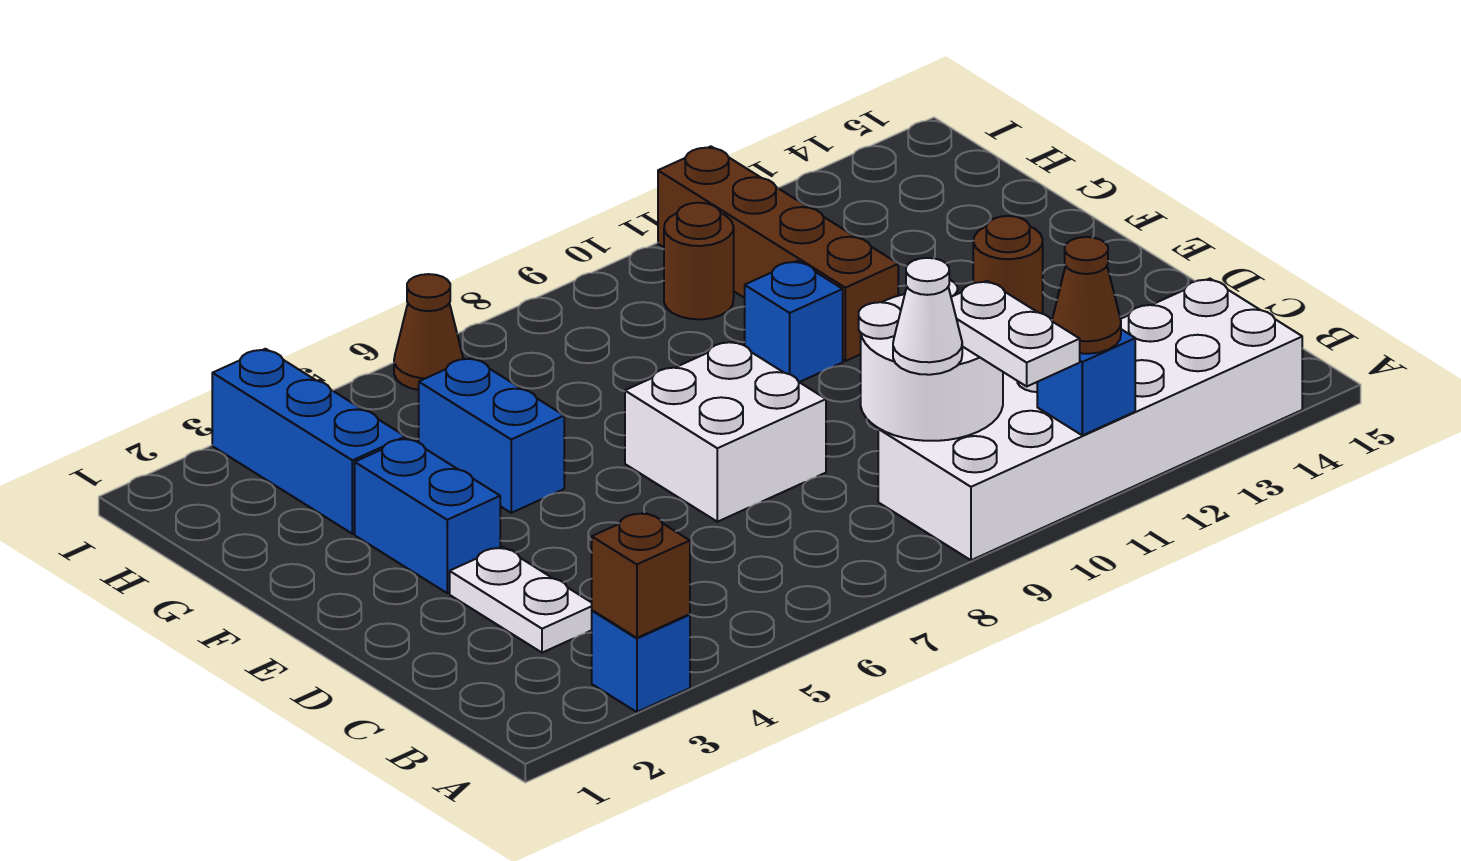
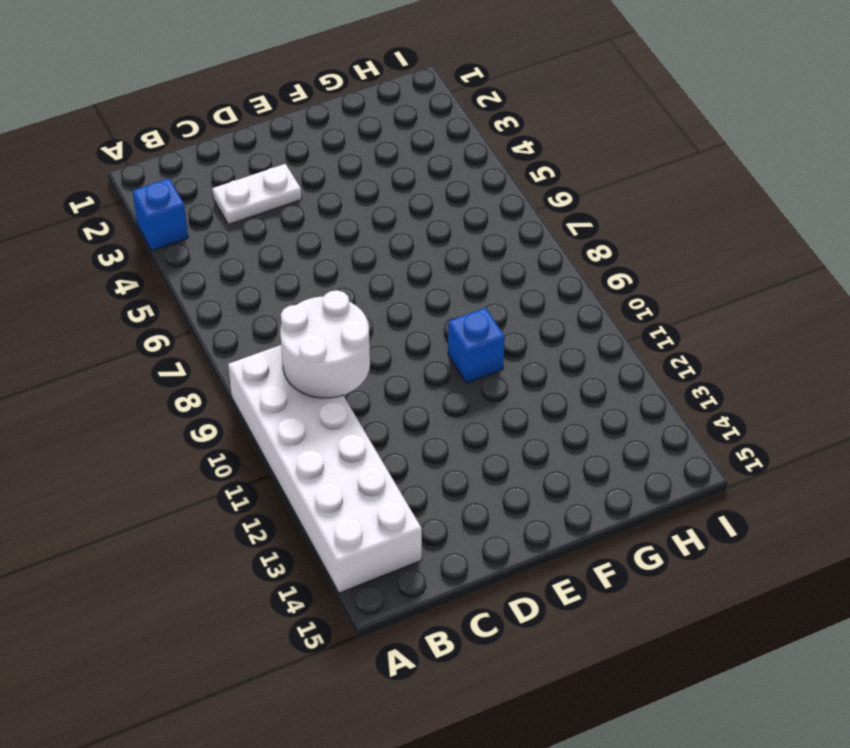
none -> white brick D7:E8 level 1
none -> blue brick E3:F3 level 1
none -> brown round brick E13 level 1

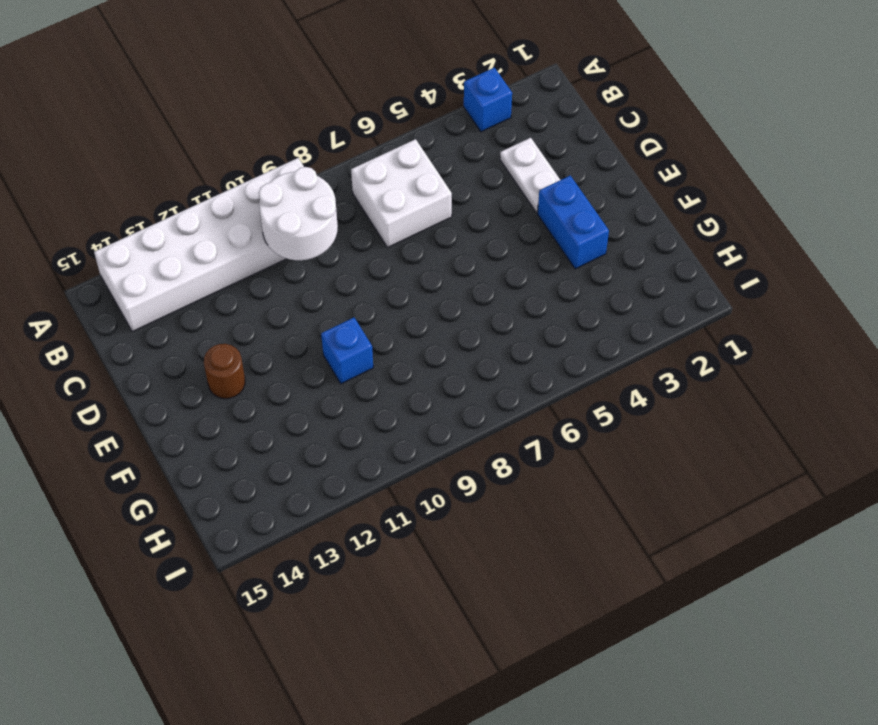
white brick B6:C7 level 1 -> white brick D7:E8 level 1
none -> blue brick F5:G5 level 1
none -> brown brick F11:I11 level 1
none -> blue brick G3:I3 level 1

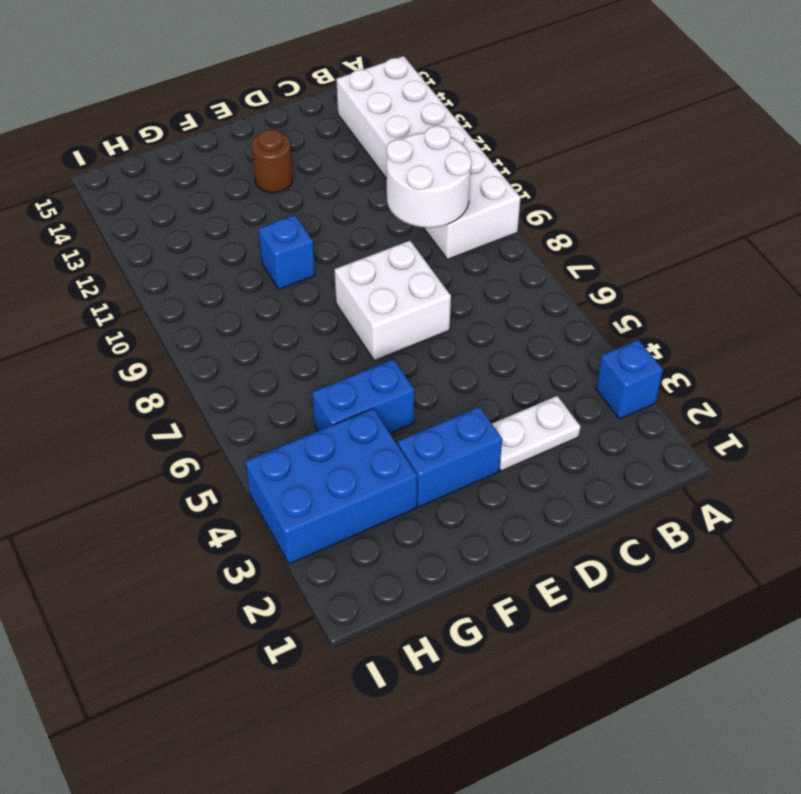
blue brick G3:I4 level 1 -> blue brick G3:I3 level 1
none -> brown brick F11:I11 level 1
none -> brown round brick H10 level 1
none -> brown cone I6 level 1

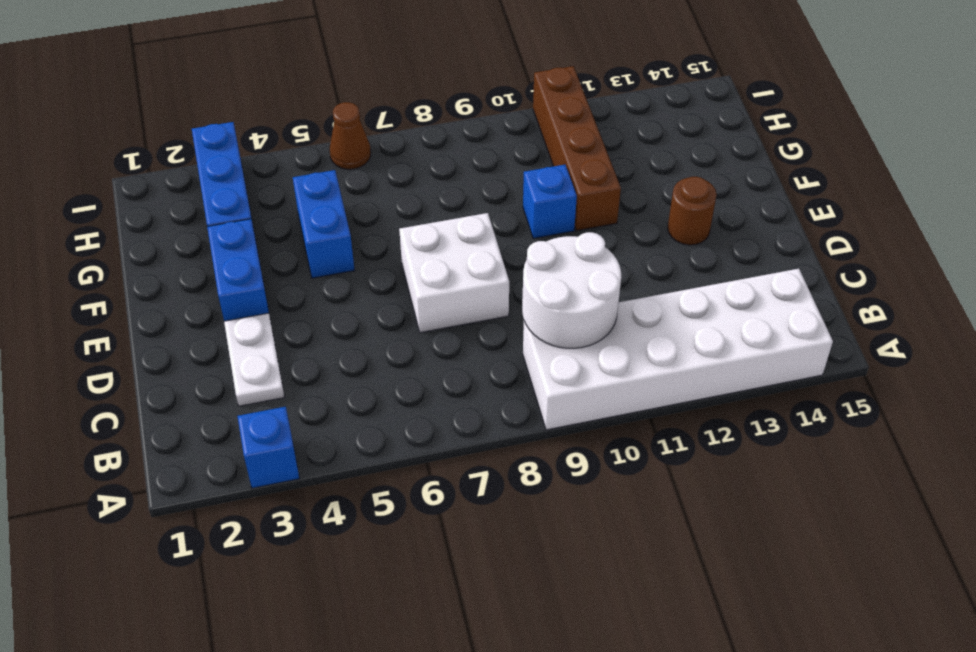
none -> brown round brick H10 level 1
none -> brown brick A3 level 2
none -> blue brick A11 level 2

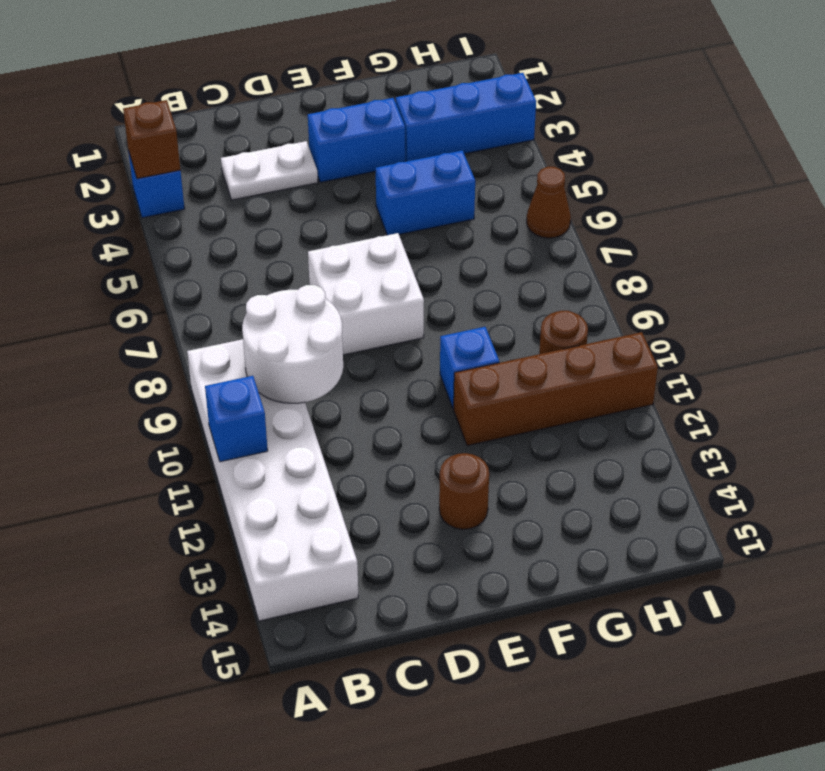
none -> white plate A10:B10 level 3
none -> brown cone A11 level 3
none -> white cone B9 level 3

